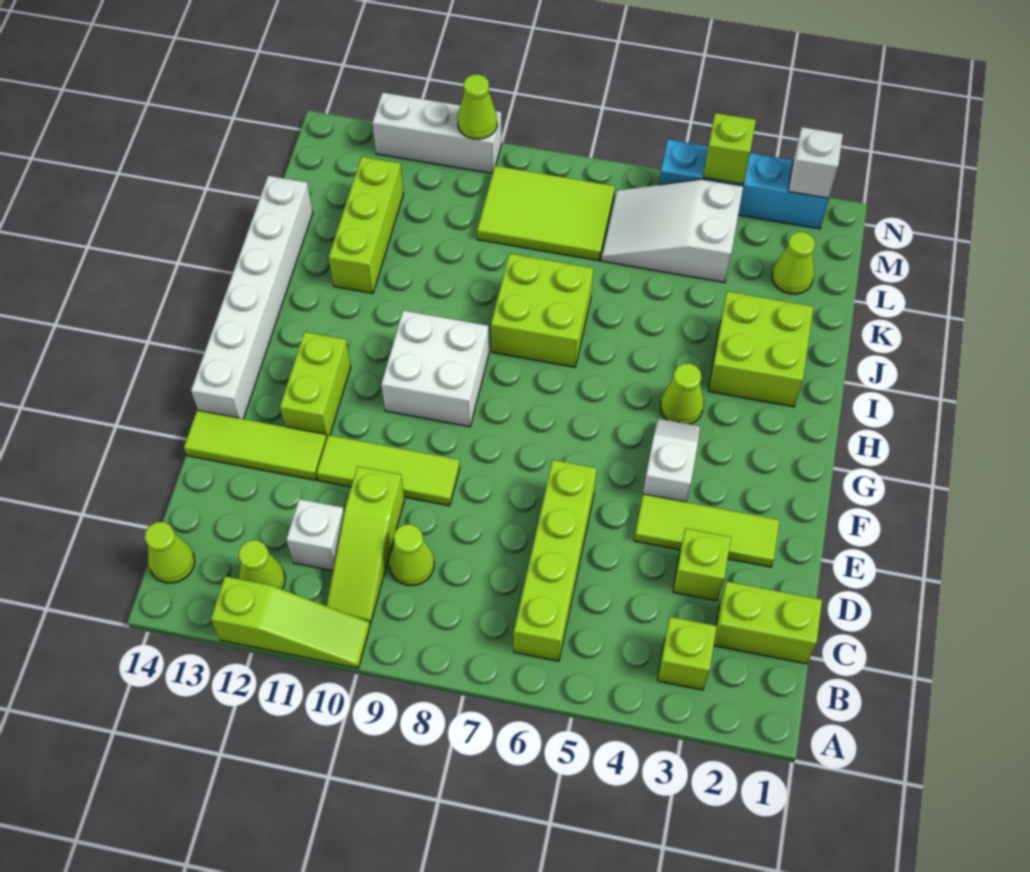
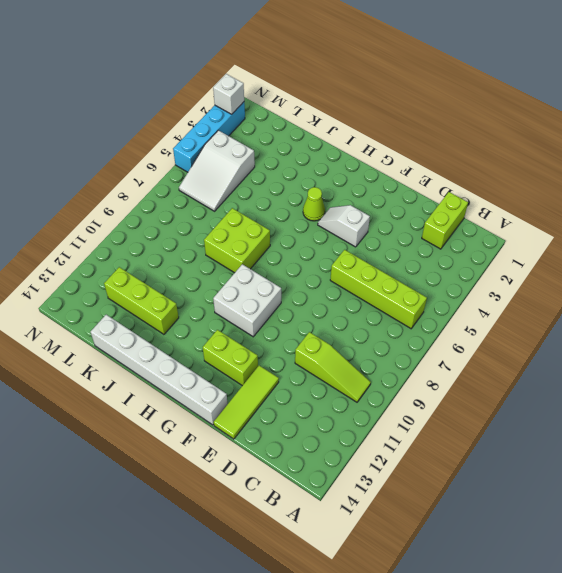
none -> lime slope A10:A12 level 1 top 12
none -> lime brick B3 level 1
none -> lime cone B12 level 1

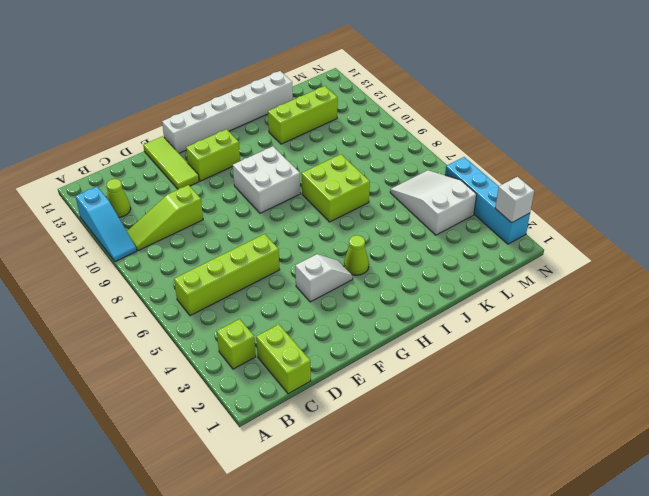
cyan slope A10:A12 level 1 top 12 -> lime slope A10:A12 level 1 top 12
none -> lime cone B14 level 1
none -> lime cone C9 level 1
none -> white brick C11 level 1

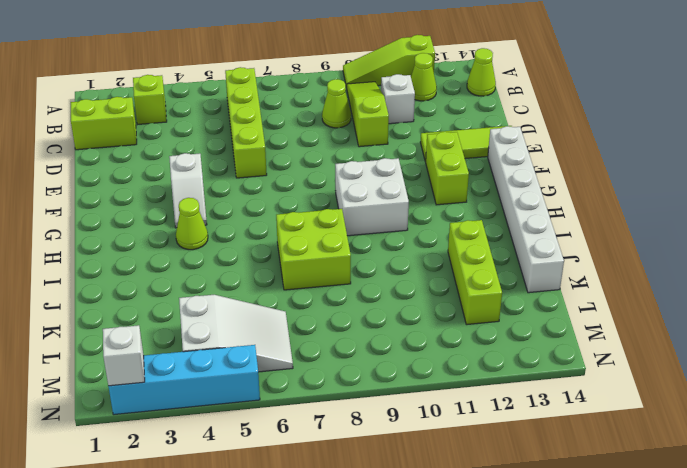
none -> lime brick D3 level 1
none -> lime tile E2:E4 level 1
none -> lime tile E9:E11 level 1

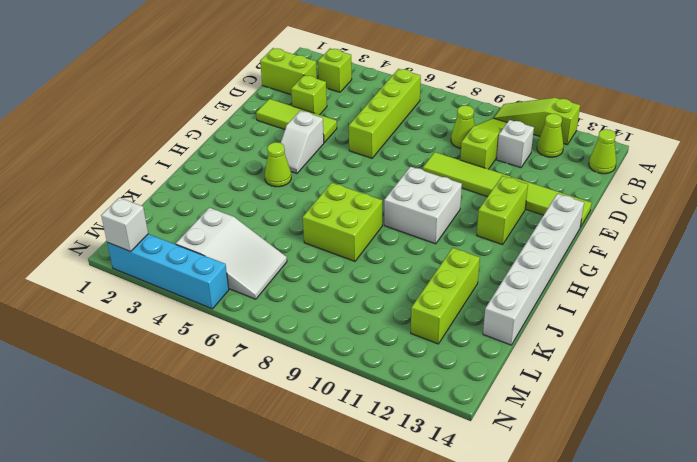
none -> lime brick I2:J3 level 1
none -> lime cone L2 level 1
none -> lime tile L7:M9 level 1

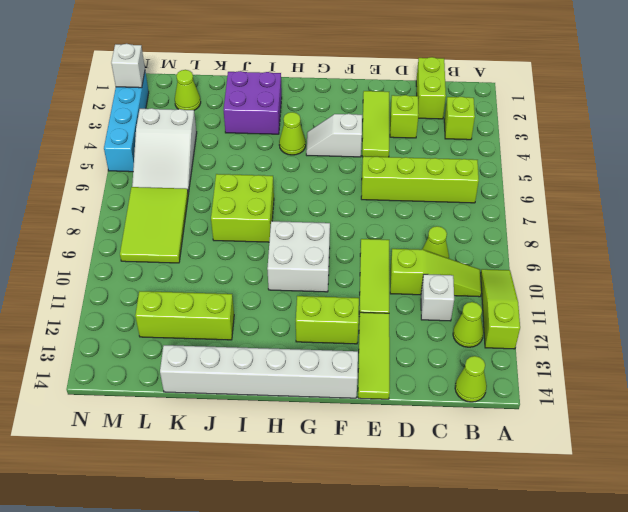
purple brick I2:J3 level 1 -> lime brick I2:J3 level 1
none -> white brick N10:N12 level 1
none -> lime brick N4 level 2
none -> lime cone N10 level 2

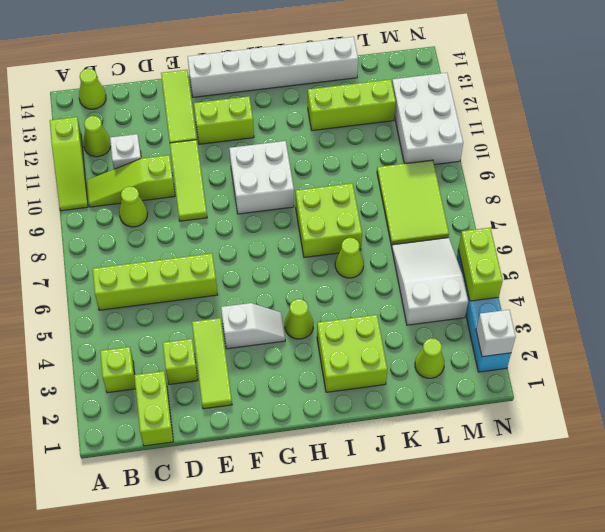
lime cone J6 level 1 -> lime cone N10 level 2
white brick M10:N12 level 1 -> white brick N10:N12 level 1
lime brick N4:N5 level 2 -> lime brick N4 level 2

